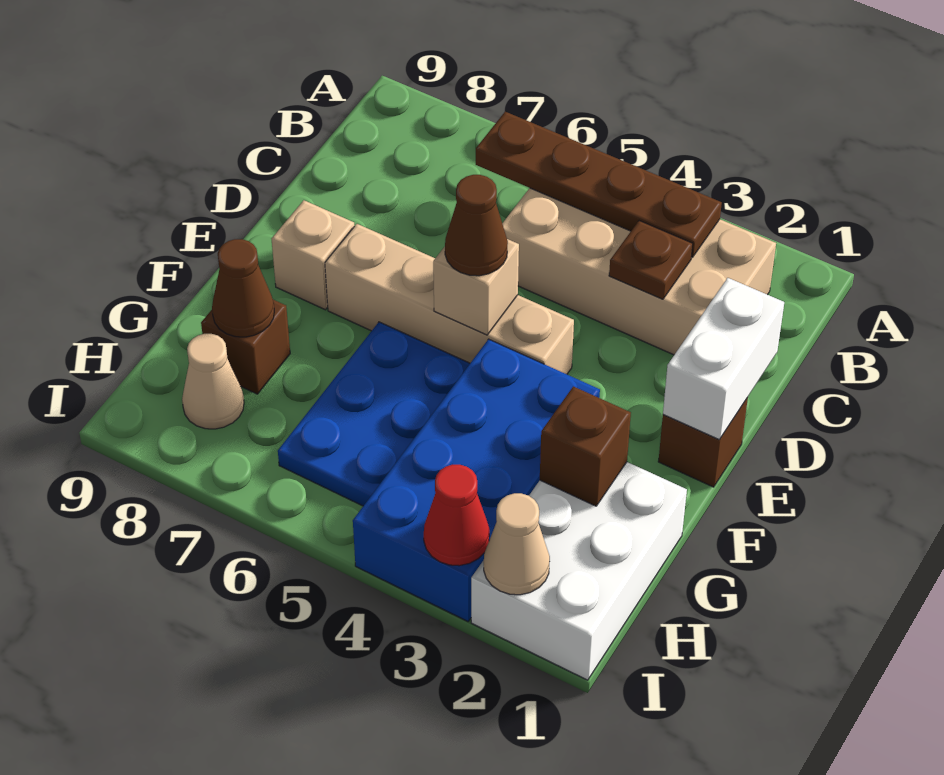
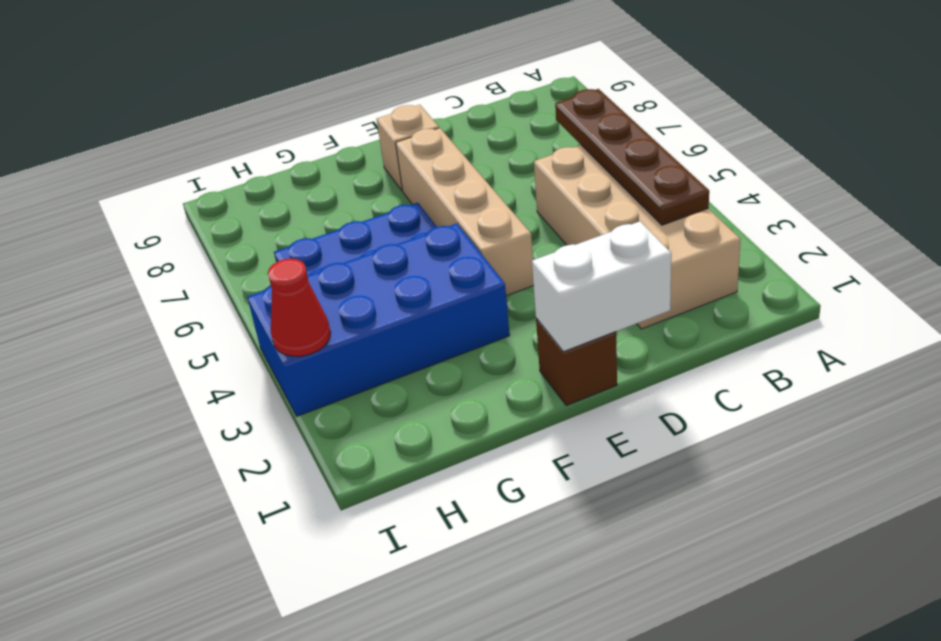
none -> white brick G1:I2 level 1
none -> brown brick G8 level 1
none -> tan cone H8 level 1

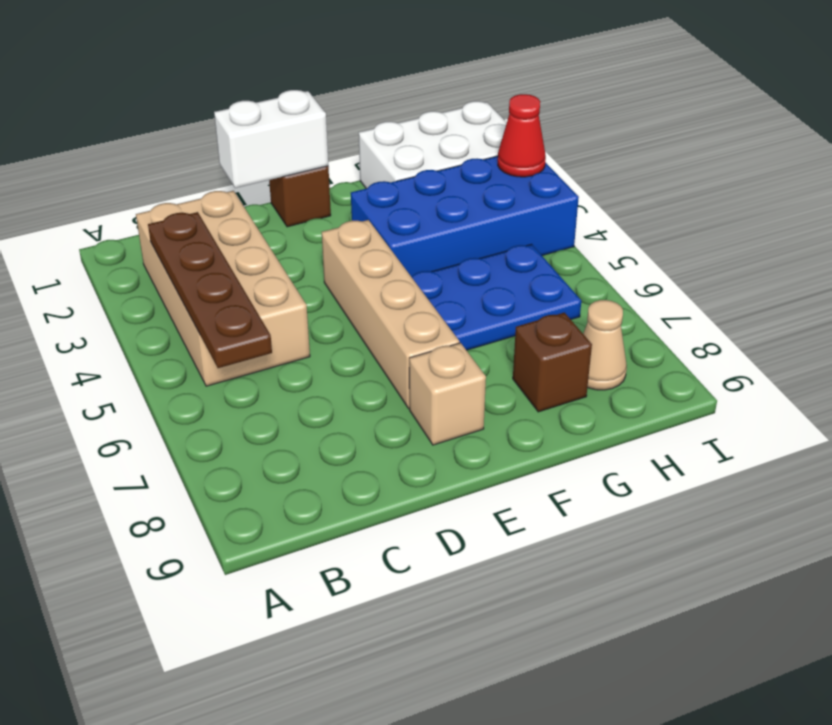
none -> brown plate C3 level 2
none -> tan brick E5 level 2
none -> brown brick G2 level 2

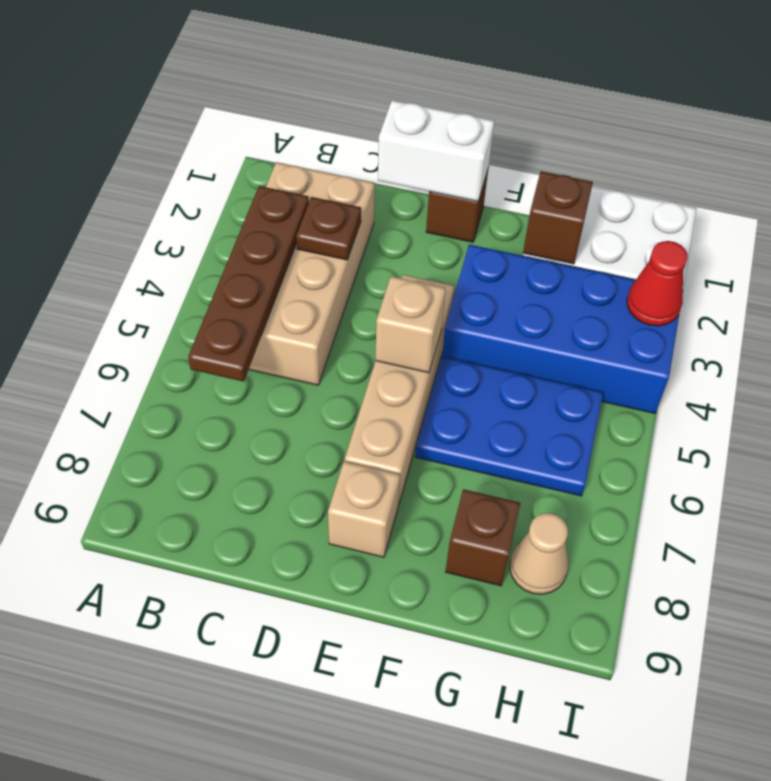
none -> brown cone G8 level 2
none -> tan cone I2 level 2
none -> brown cone E5 level 3

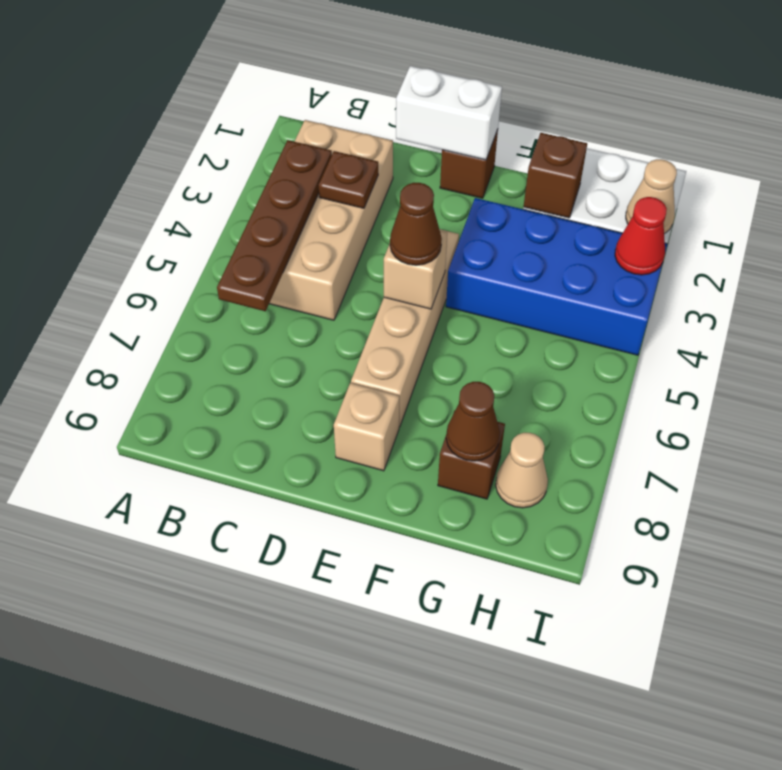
none -> blue plate F5:H6 level 1

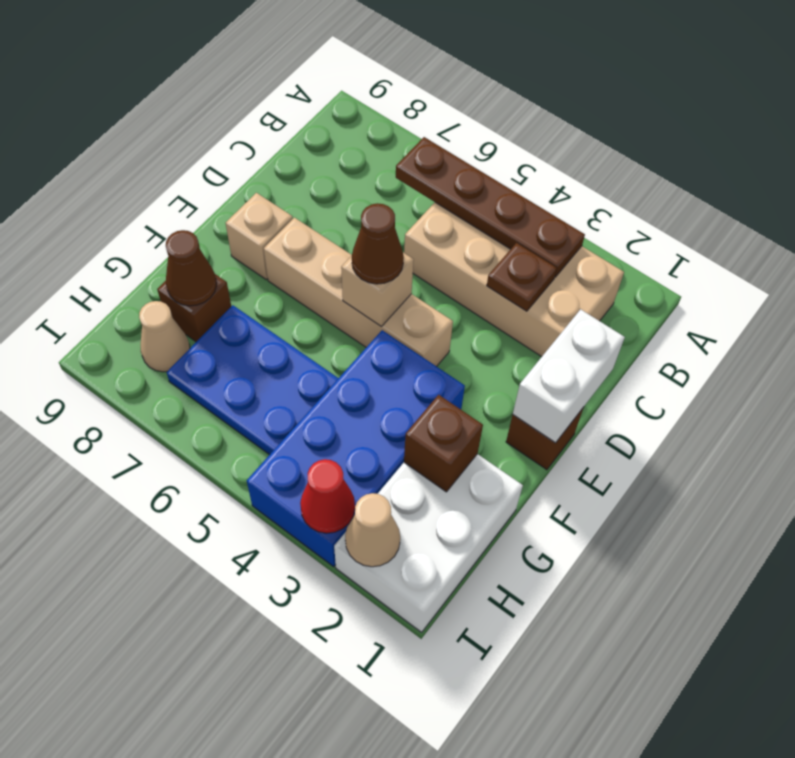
blue plate G5:H7 level 1 -> blue plate F5:H6 level 1

